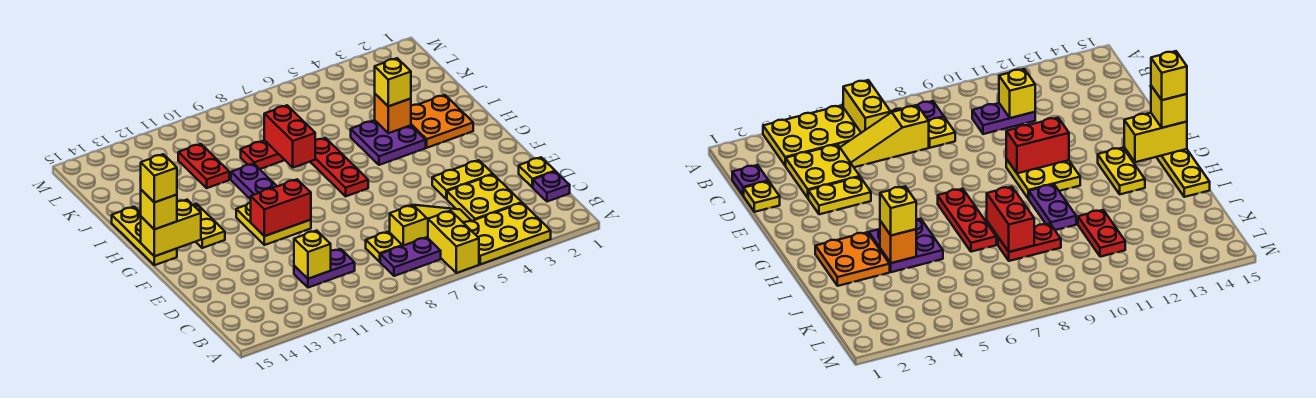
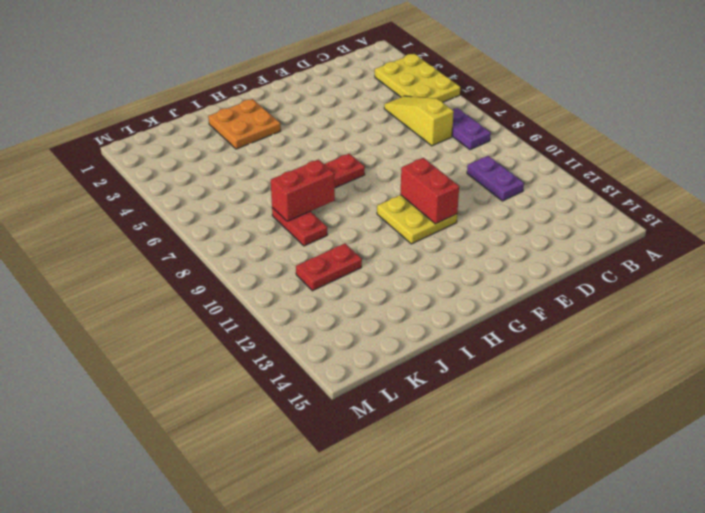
none -> yellow brick A6:B6 level 1
none -> purple plate C1 level 1
none -> yellow plate C3:D4 level 1

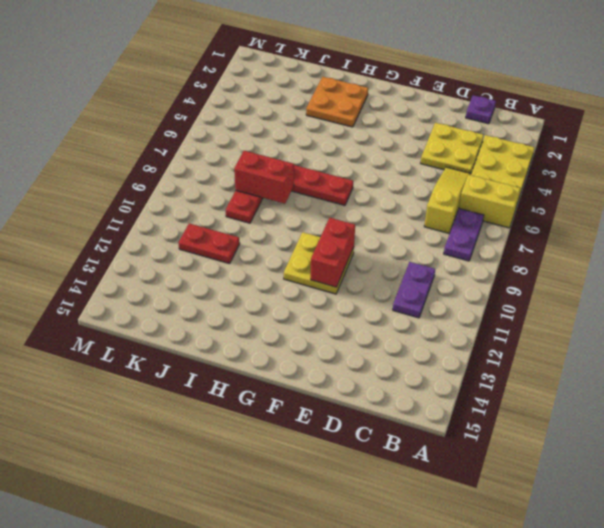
none -> yellow plate C8 level 1
none -> yellow plate D1 level 1
none -> yellow plate E3:E4 level 1

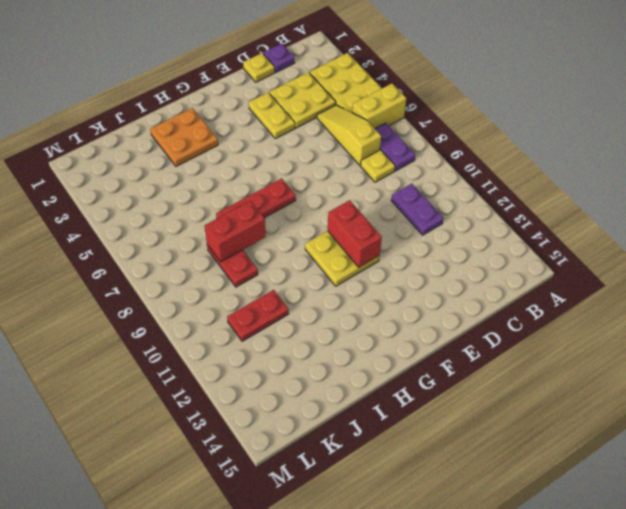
none -> yellow plate G13:H13 level 1
none -> yellow plate G15:I15 level 1
none -> purple plate H4:I5 level 1

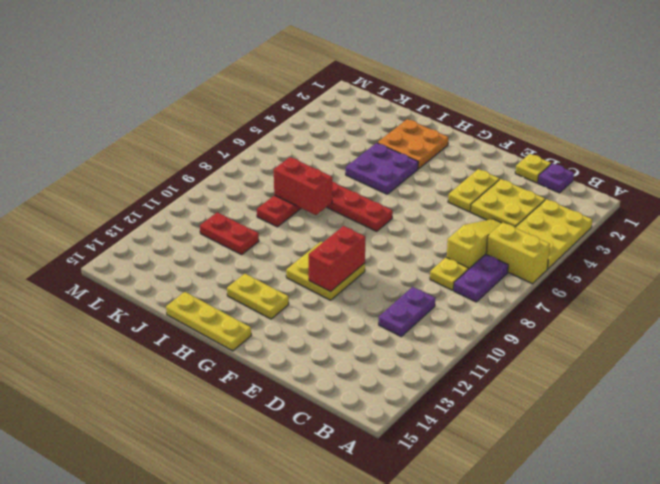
none -> purple plate H10:I10 level 1
none -> yellow brick C11 level 2
none -> yellow brick G14:G15 level 2

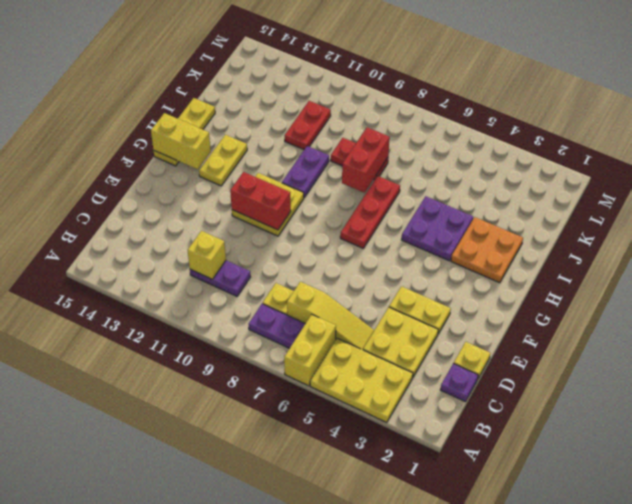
none -> orange brick I4 level 2
none -> yellow brick G15 level 3
none -> yellow brick I4 level 3

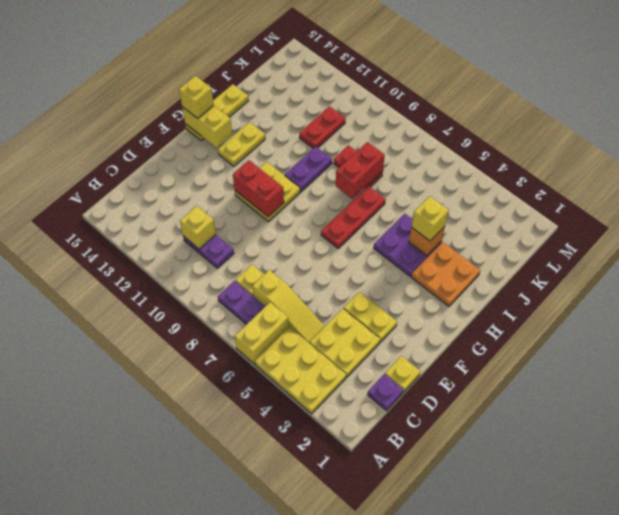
none -> yellow brick G15 level 4

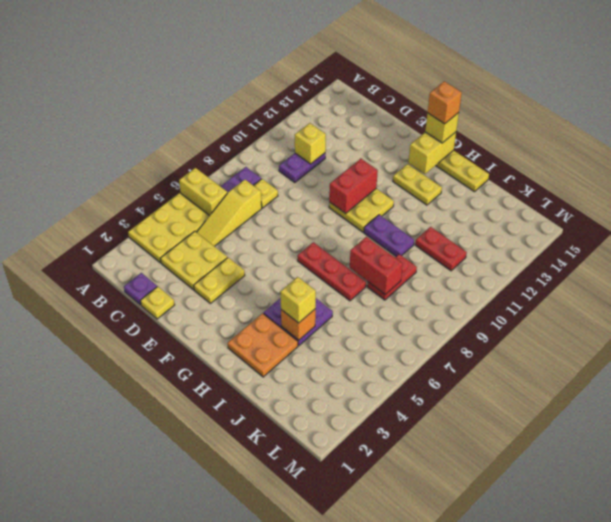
orange brick G15 level 4 -> yellow brick G15 level 4

